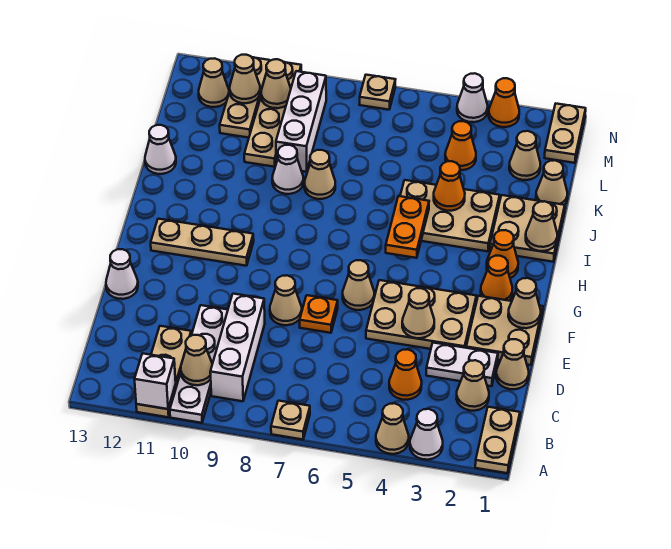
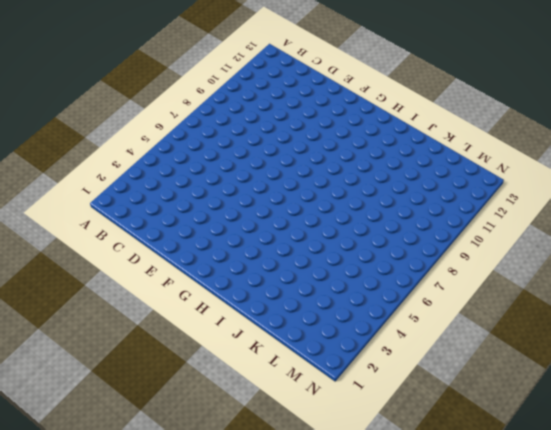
none -> tan plate A1:B1 level 1
none -> white cone A3 level 1
none -> tan cone A4 level 1
none -> tan plate A7 level 1

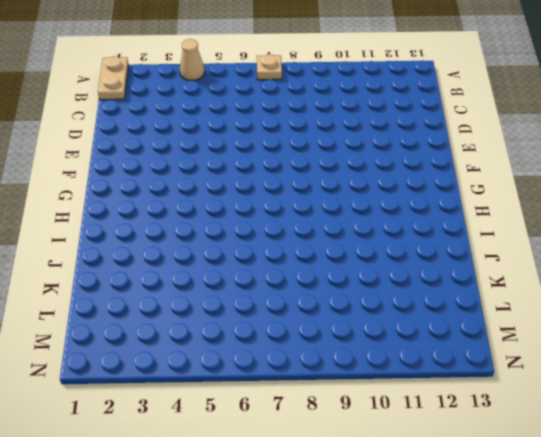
none -> white cone A3 level 1
none -> white plate A10:D10 level 1
none -> tan plate A11:C11 level 1
none -> white brick B9:D9 level 1

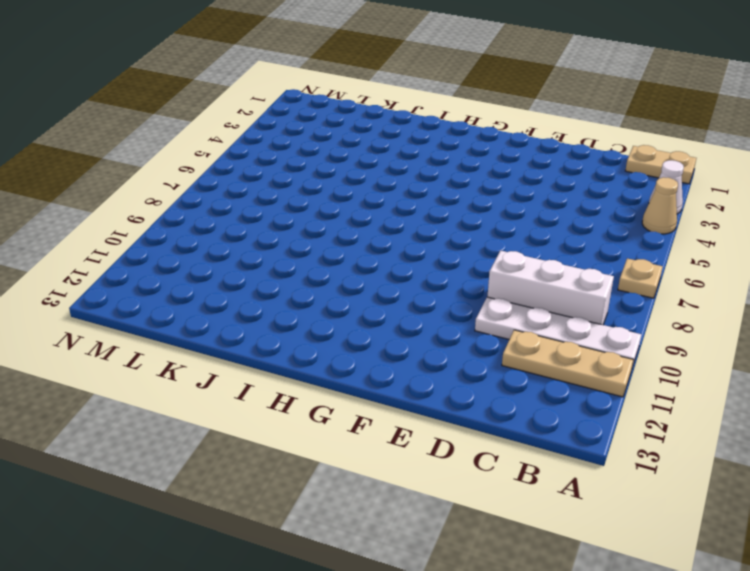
none -> tan cone C2 level 1
none -> orange cone C4 level 1
none -> tan cone D1 level 1
none -> white plate D2:D3 level 1

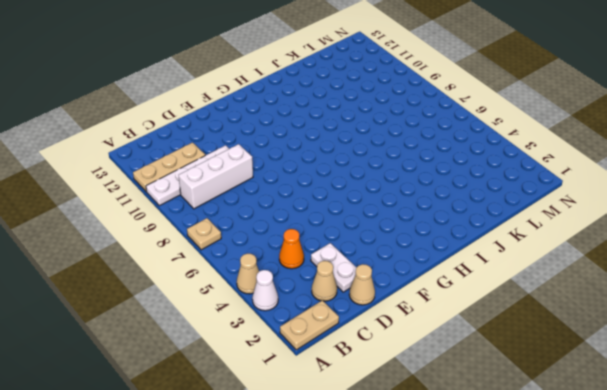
none -> tan plate E1:F2 level 1
none -> tan plate E3:F5 level 1
none -> orange plate E7 level 1
none -> tan cone E8 level 1

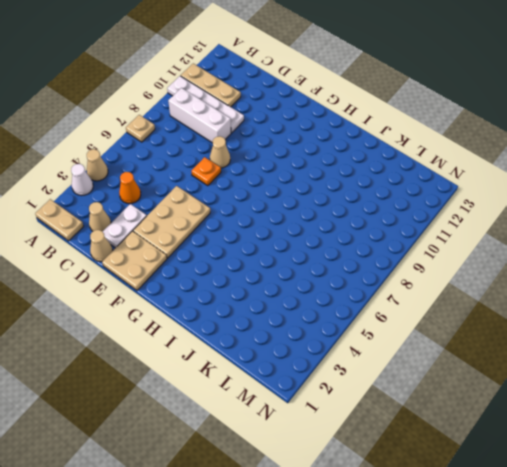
none -> white cone E13 level 1
none -> tan cone F6 level 1
none -> orange cone G2 level 1
none -> tan plate G10:G12 level 1

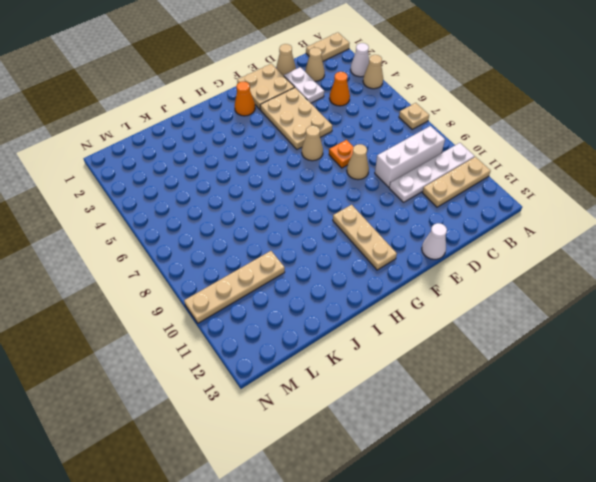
none -> orange cone H2 level 1
none -> tan plate I1:J2 level 1
none -> tan plate I3:J5 level 1
none -> tan cone J8 level 1

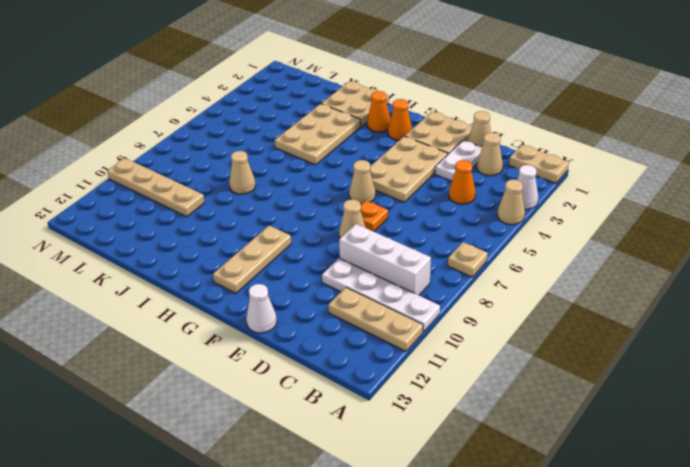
none -> white cone J9 level 1
none -> white cone J13 level 1
none -> tan cone K1 level 1
none -> white brick K9:M9 level 1

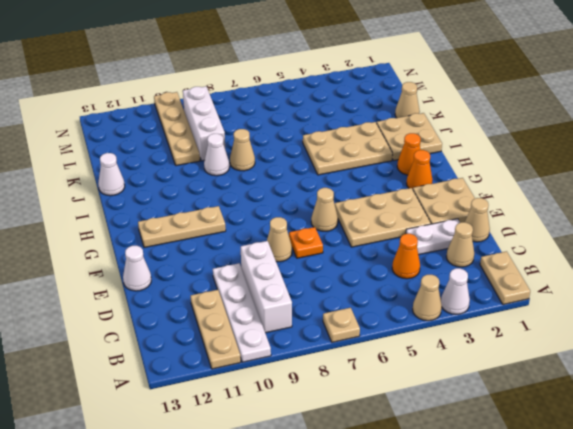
none -> tan cone L2 level 1
none -> orange cone L4 level 1
none -> tan plate L11:N11 level 1
none -> tan plate M1:N1 level 1

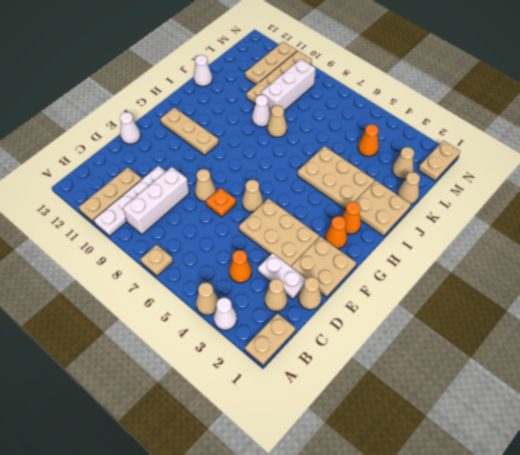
none -> tan cone M12 level 1
none -> orange cone N3 level 1
none -> white cone N4 level 1
none -> tan plate N7 level 1

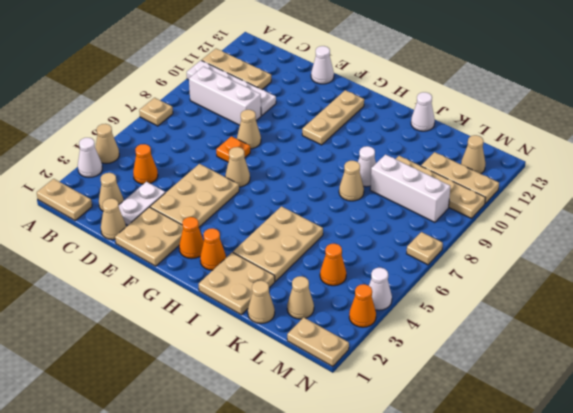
none -> white brick A11 level 2
none -> tan cone B10 level 2
none -> tan cone E4 level 2
none -> tan cone F1 level 2

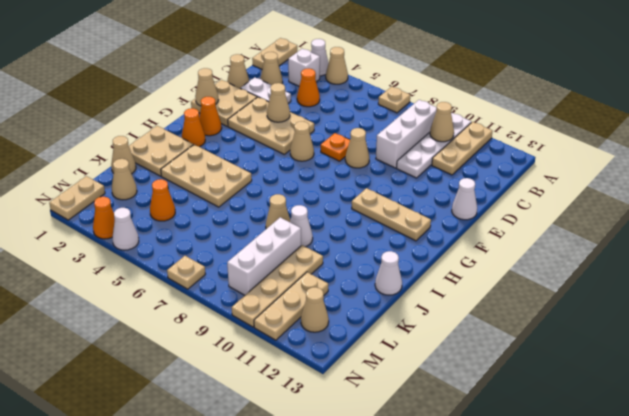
white brick B3 level 1 -> white brick A11 level 2
none -> orange plate H5:I5 level 2
none -> tan cone I1 level 2
none -> orange cone J4 level 2
none -> tan cone M10 level 2

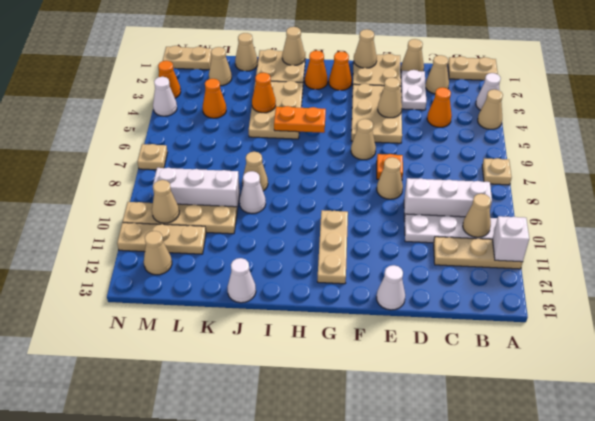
none -> tan cone M11 level 2

